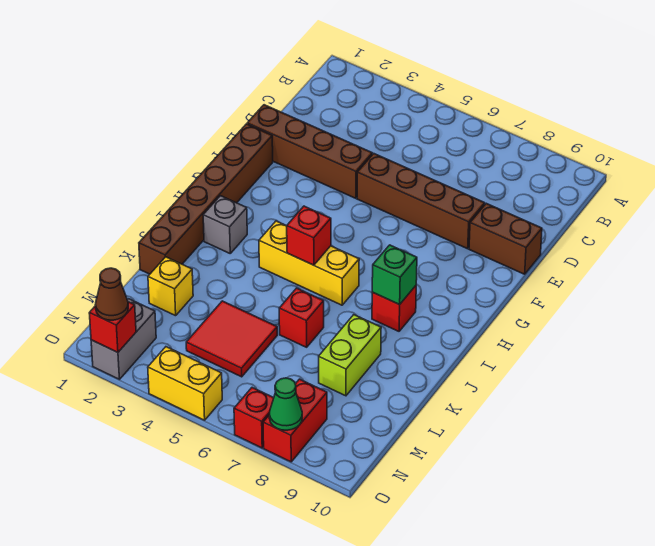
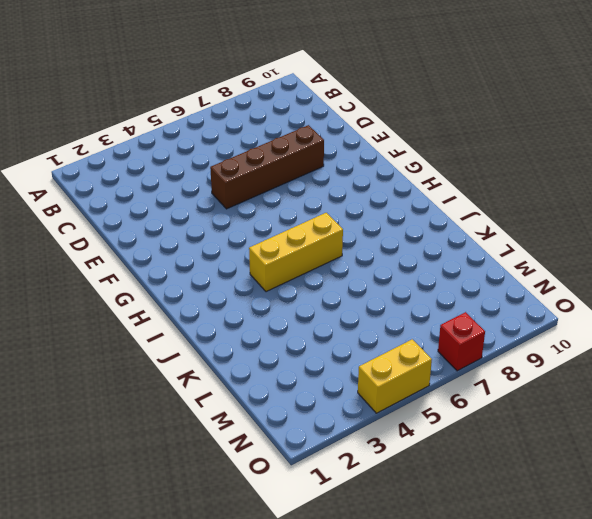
none -> brown brick E1:E4 level 1
none -> brown brick E9:E10 level 1
none -> brown brick F1:K1 level 1

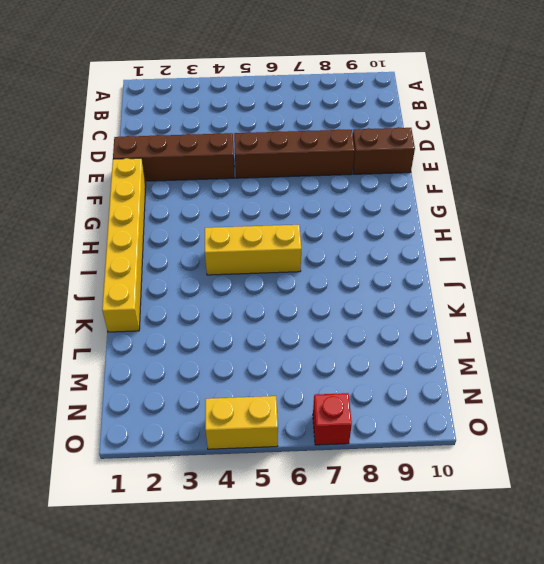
yellow brick F1:K1 level 1 -> brown brick F1:K1 level 1
none -> grey brick I2 level 1
none -> red brick I8 level 1
none -> red brick K6 level 1

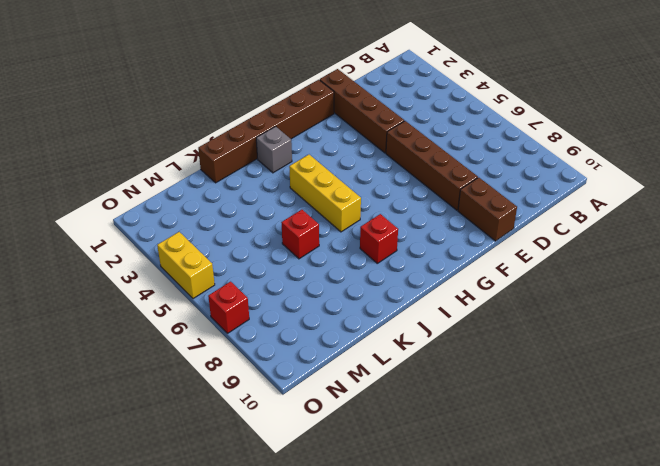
none -> lime brick K8:L8 level 1
none -> yellow brick L2 level 1
none -> red tile L4:M5 level 1

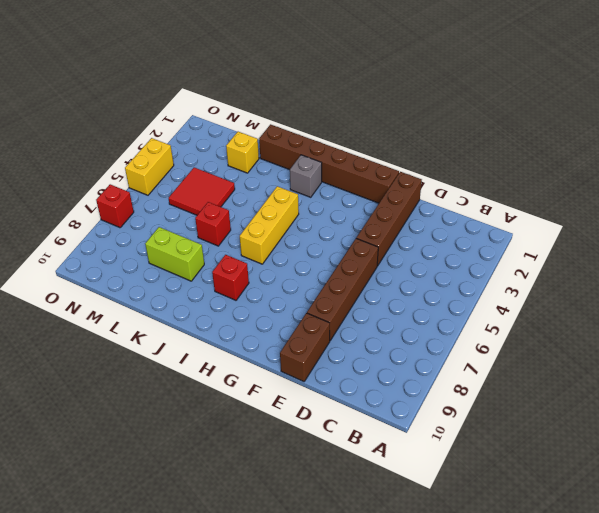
none -> grey brick N2:O2 level 1
none -> red brick N8:O8 level 1
none -> red brick I5 level 2

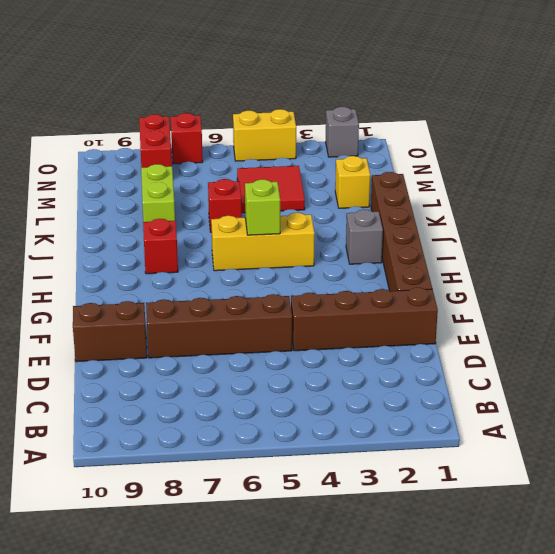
lime brick I5 level 2 -> red brick I5 level 2
grey brick O2 level 1 -> grey brick N2:O2 level 1
none -> green brick I8 level 2
none -> red brick O2 level 2
none -> green cone O8 level 2

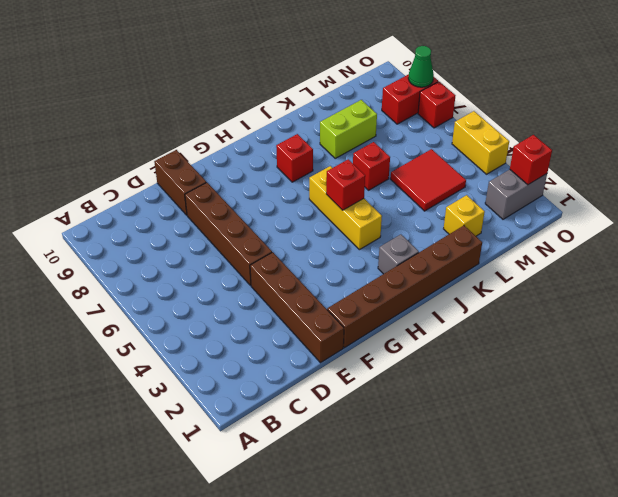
none -> green brick I8 level 2
none -> brown cone O2 level 3

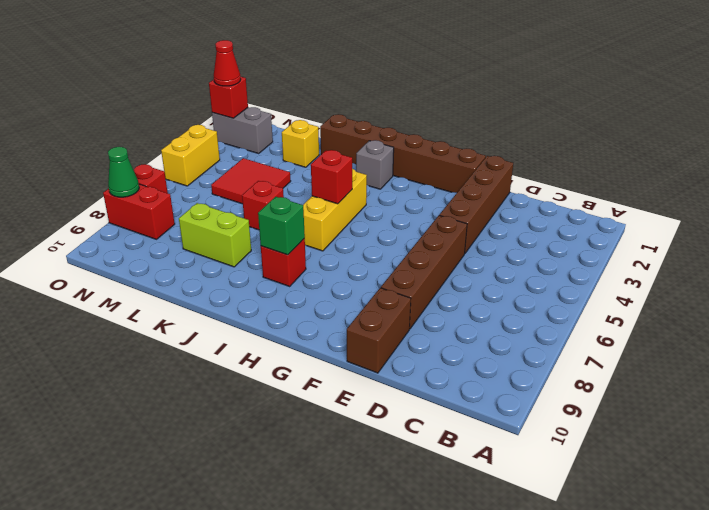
red cone O2 level 3 -> brown cone O2 level 3

